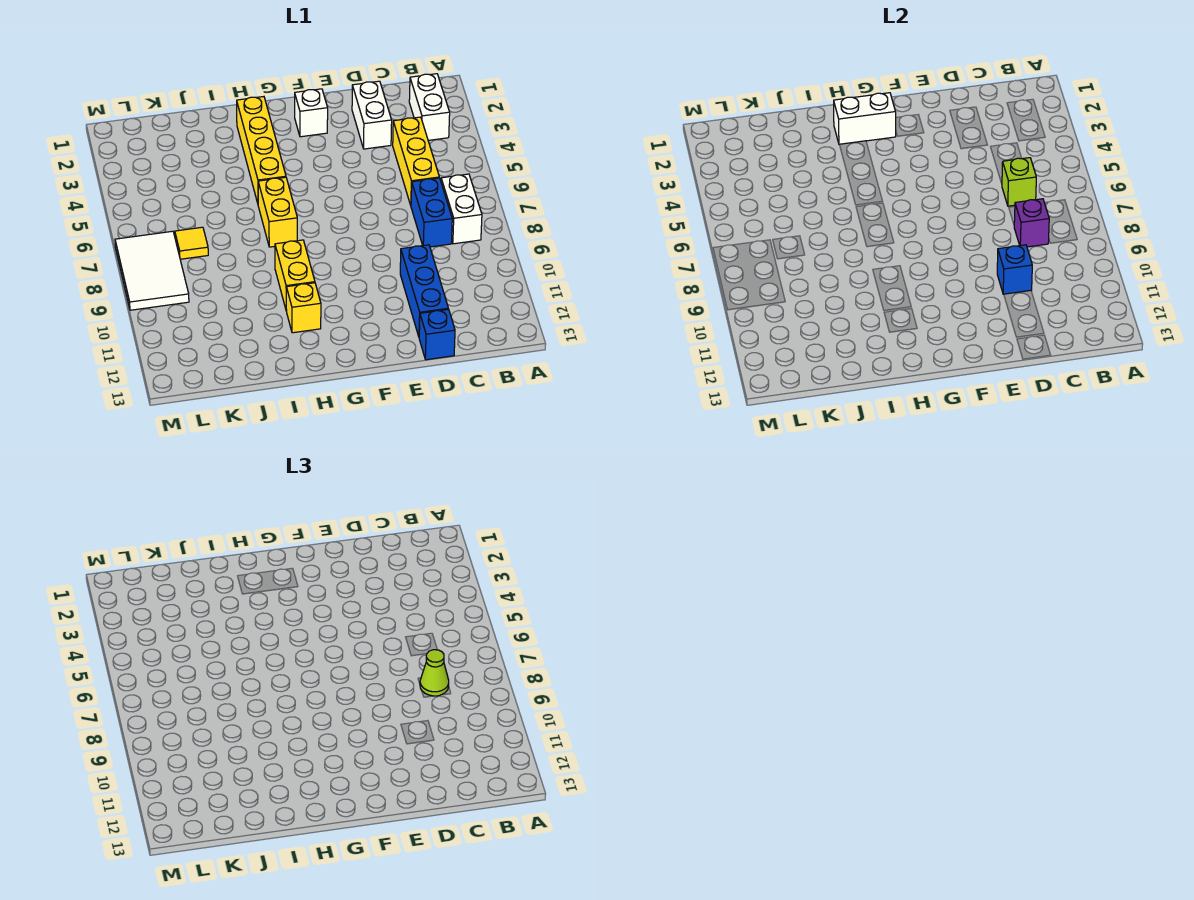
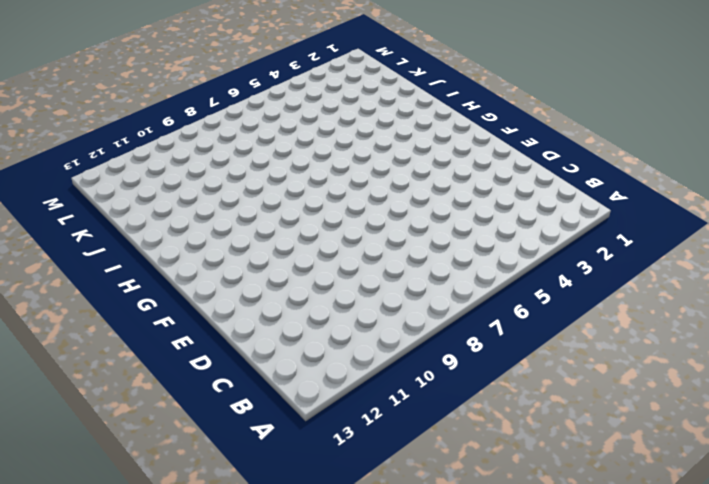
none -> white brick B2:B3 level 1
none -> white brick B7:B8 level 1
none -> yellow brick C4:C6 level 1

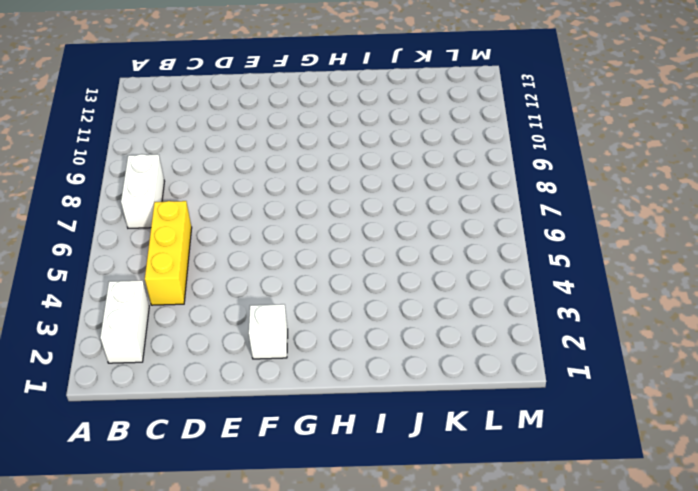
none -> blue brick C7:C8 level 1
none -> white brick D2:D3 level 1
none -> blue brick D10:D12 level 1

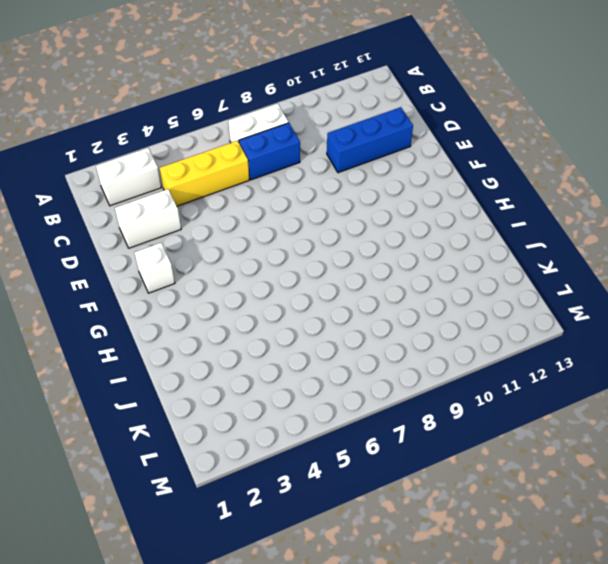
none -> blue brick D13 level 1
none -> yellow brick H2:H5 level 1
none -> yellow brick H6:H7 level 1

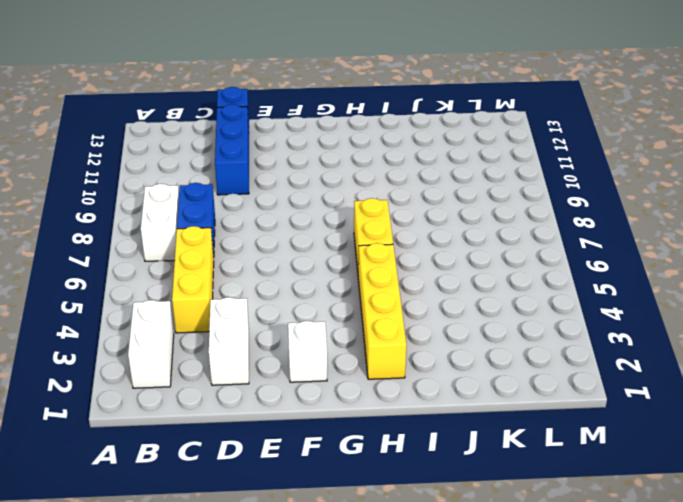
none -> yellow brick H9:H10 level 1
none -> yellow brick H11 level 1
none -> yellow tile K7 level 1

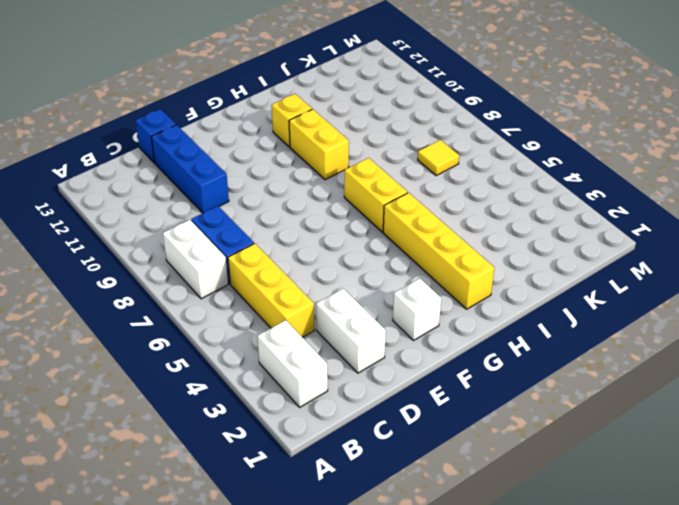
none -> white tile L7:M9 level 1
none -> lime brick C6 level 2
none -> purple brick C8 level 2

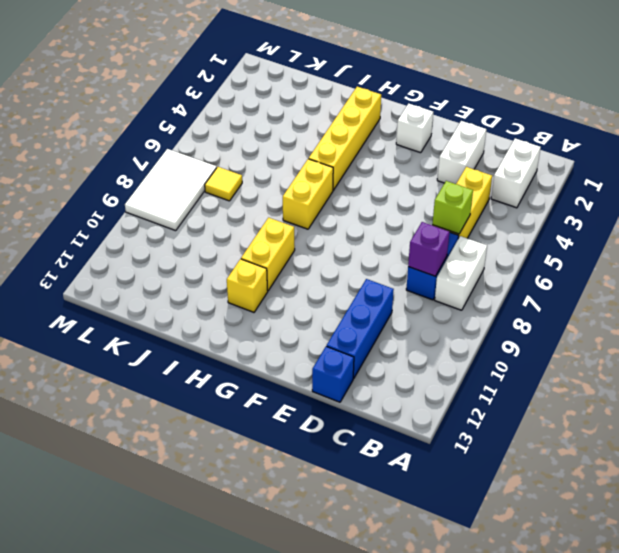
none -> blue brick D10 level 2
none -> white brick G2:H2 level 2
none -> lime cone C8 level 3

